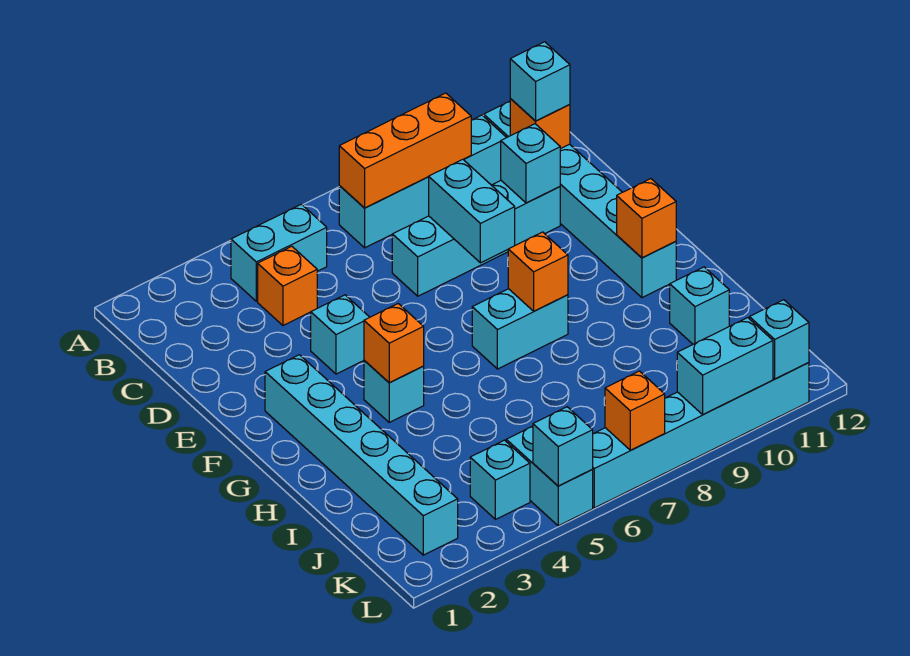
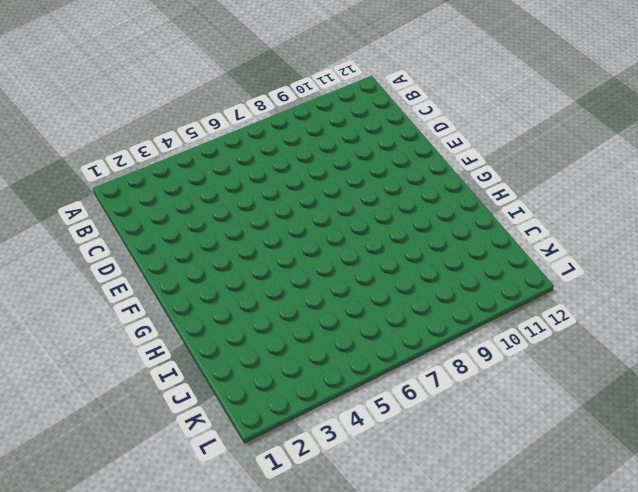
none -> cyan brick B4:B5 level 1
none -> cyan brick B7:B10 level 1
none -> cyan brick B11:G11 level 1

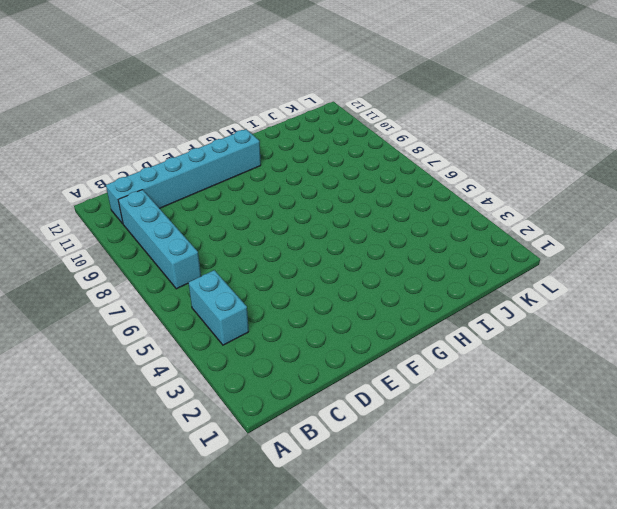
none -> orange brick C4 level 1
none -> cyan brick D7:D10 level 1
none -> cyan brick E4 level 1

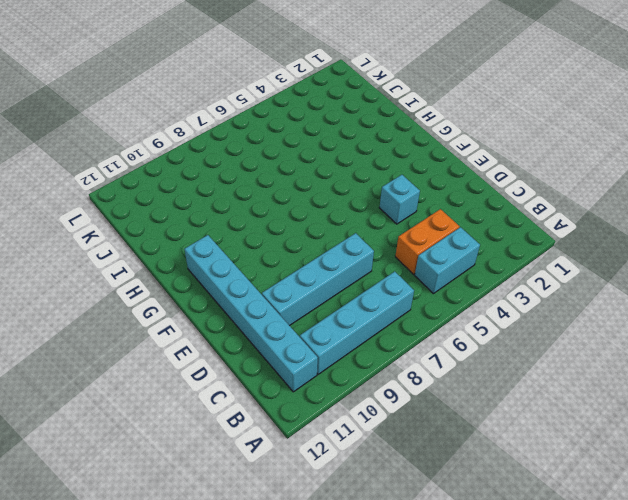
orange brick C4:C5 level 1 -> orange brick C4 level 1
none -> cyan brick F2:K2 level 1
none -> cyan brick G4 level 1
none -> cyan brick G7:G8 level 1

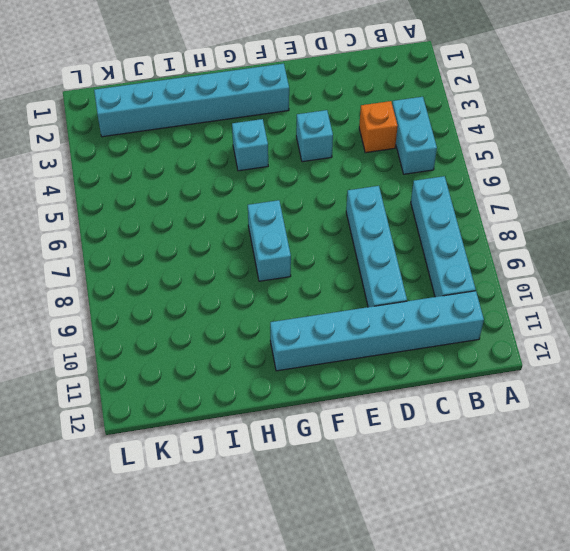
none -> cyan brick I11 level 1
none -> cyan brick K4 level 1
none -> cyan brick K5:L5 level 1

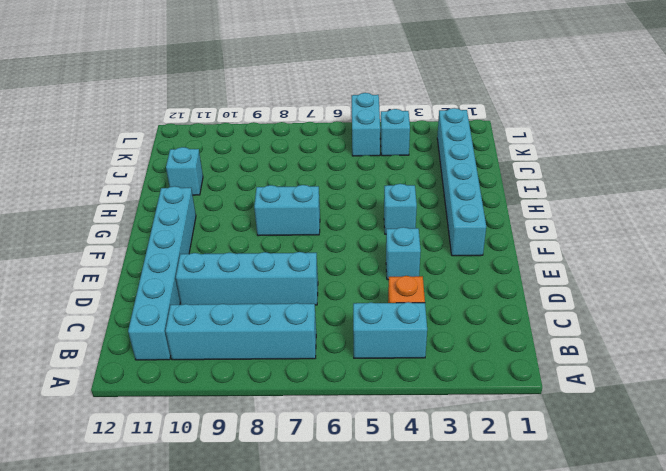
none -> cyan brick L6:L11 level 1
none -> orange brick B7:B9 level 2
none -> orange brick C11 level 2

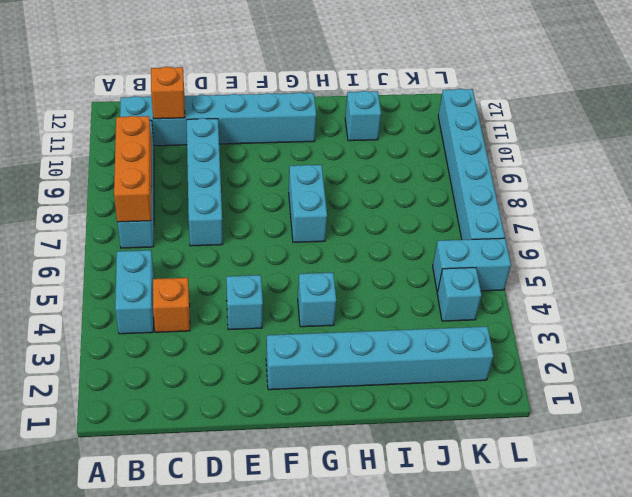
none -> cyan brick D8:E8 level 2
none -> cyan brick D10 level 2
none -> orange brick G4 level 2

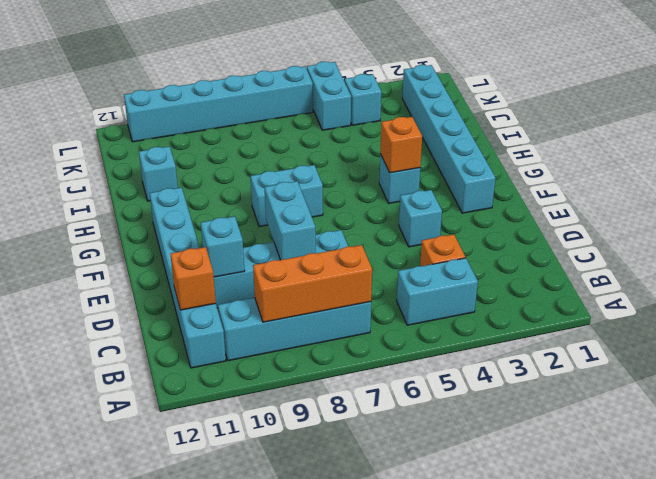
none -> orange brick G8 level 2
none -> orange brick G11 level 2
none -> cyan brick L5 level 2

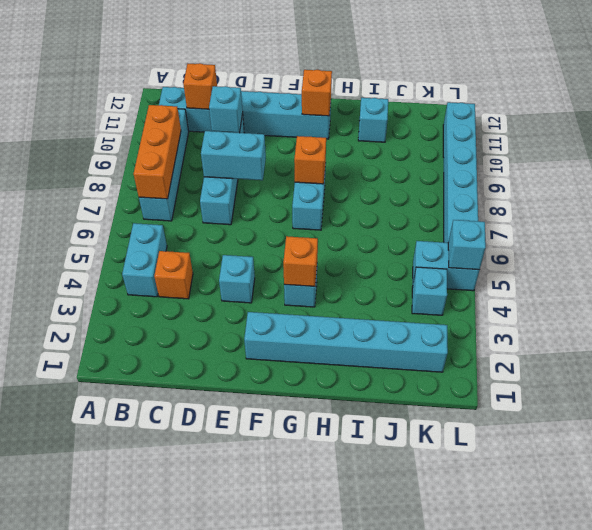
none -> orange brick L7 level 2
none -> cyan brick L9:L10 level 2
none -> cyan brick L11 level 2

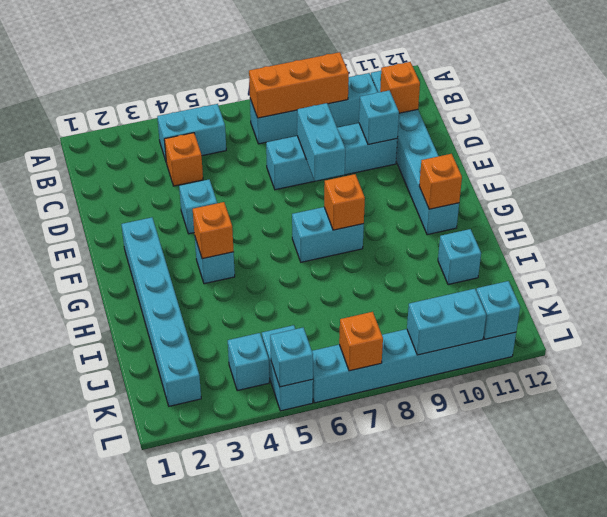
none -> cyan brick C11 level 3

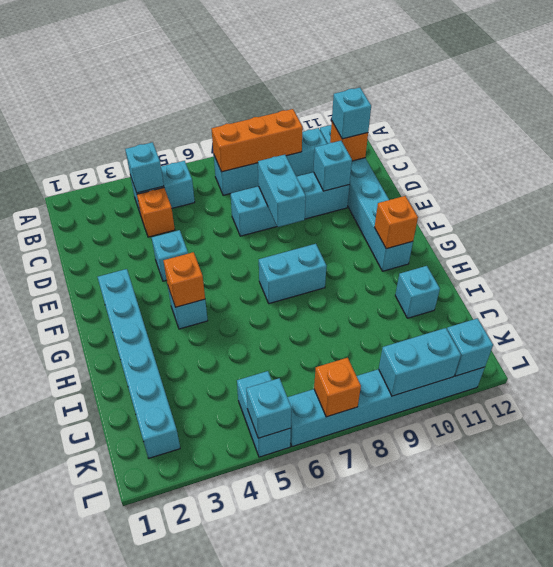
cyan brick B4 level 2 -> cyan brick K4 level 1
none -> orange brick G8 level 2

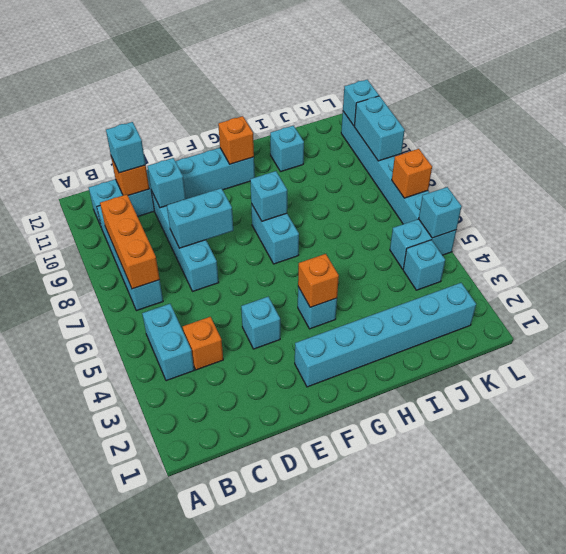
cyan brick G8 level 2 -> orange brick G8 level 2

